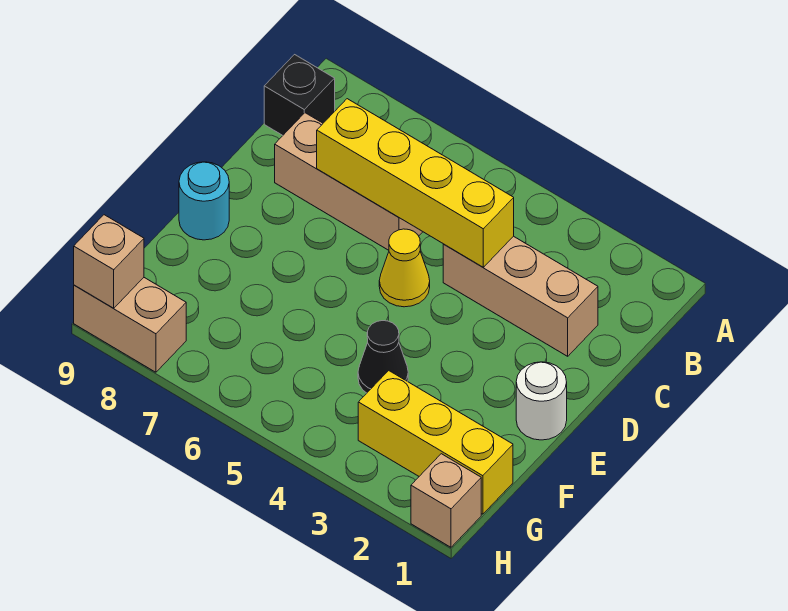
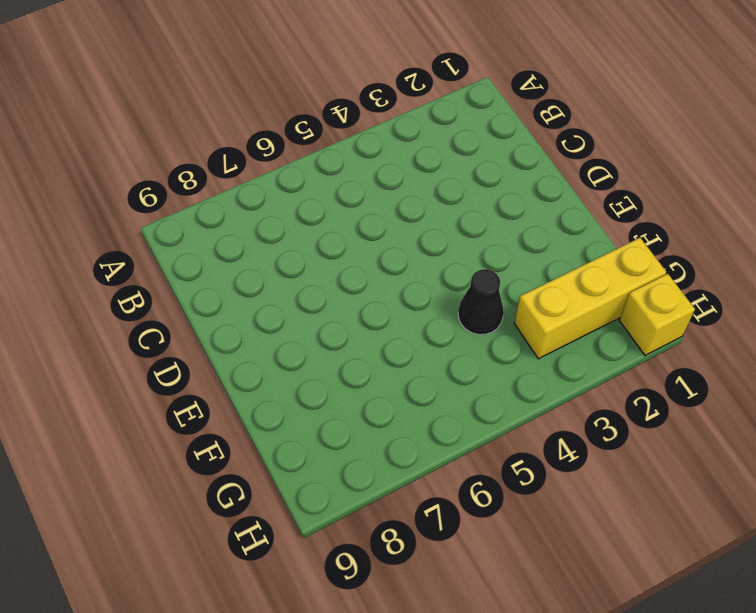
yellow brick H1 level 1 -> tan brick H1 level 1
none -> black brick B9 level 1
none -> tan brick C2:C4 level 1
none -> tan brick C6:C8 level 1

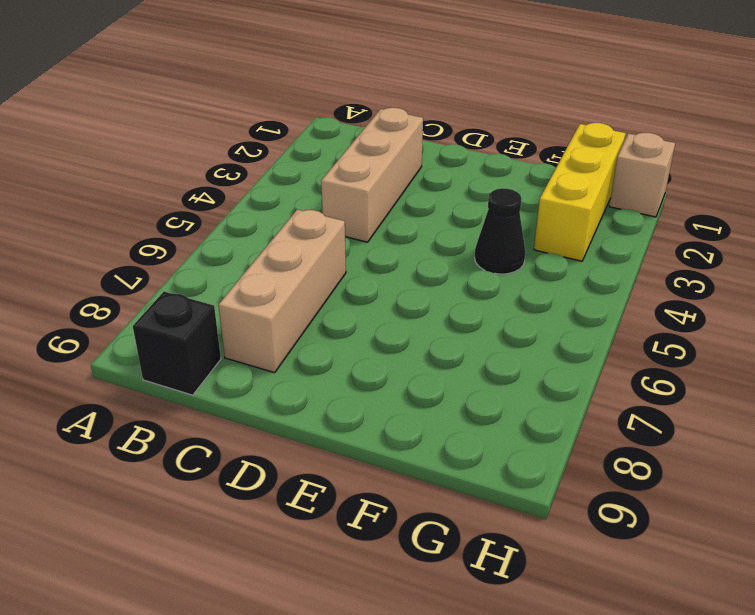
none -> yellow cone D5 level 1
none -> white round brick E1 level 1
none -> cyan round brick E9 level 1

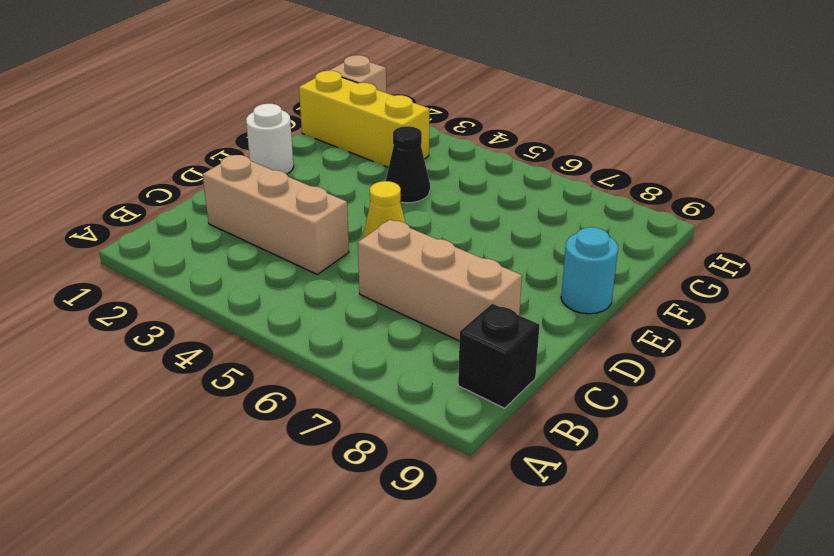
none -> tan brick H8:H9 level 1
none -> yellow brick C4:C7 level 2
none -> tan brick H9 level 2

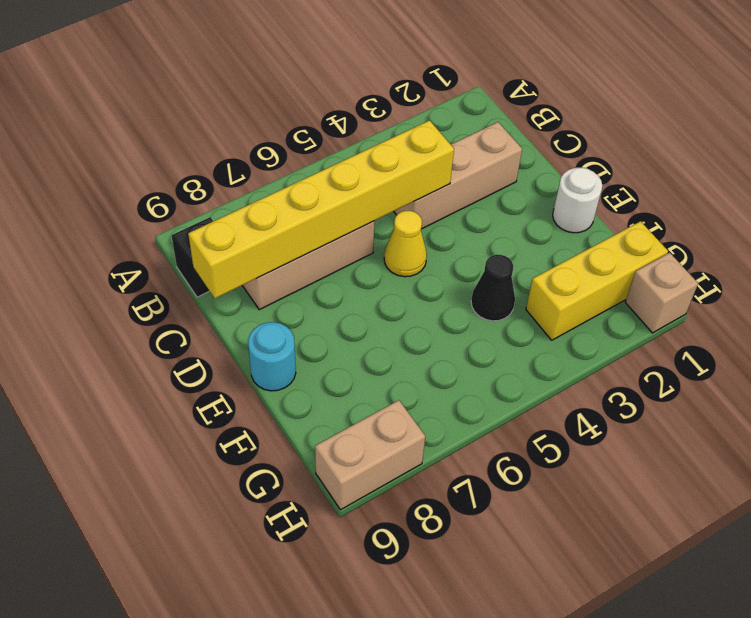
yellow brick C4:C9 level 2 -> yellow brick C4:C7 level 2
none -> tan brick H9 level 2

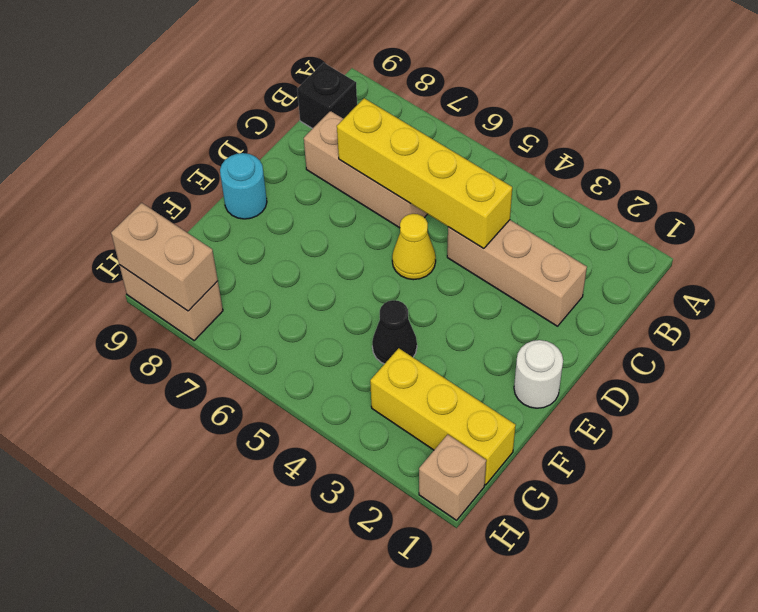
tan brick H8:H9 level 2 -> tan brick H9 level 2

